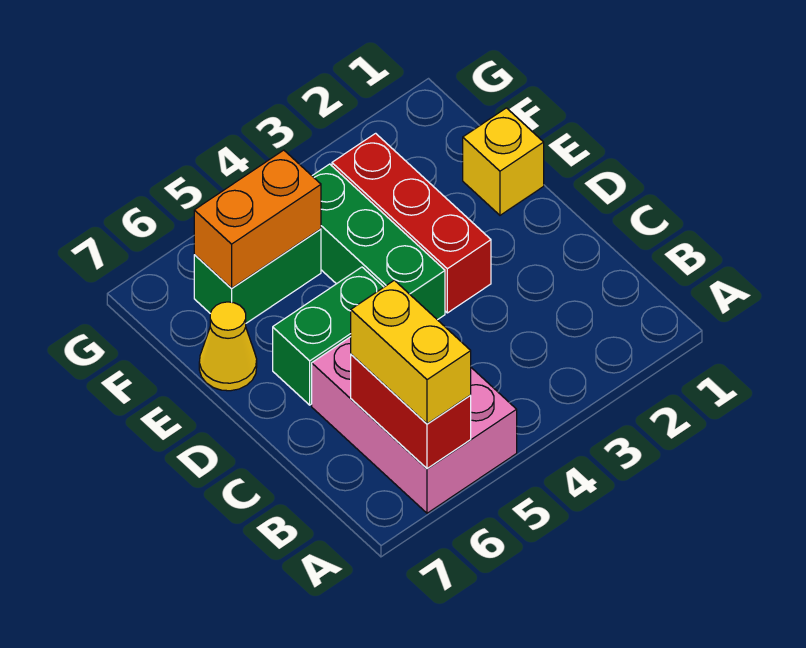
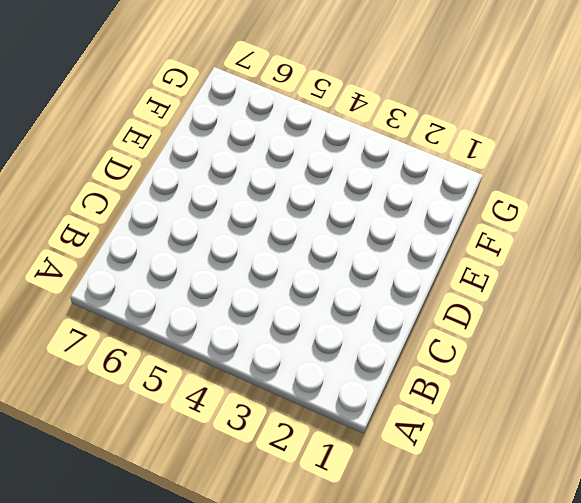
none -> pink brick A5:C6 level 1
none -> red brick D3:F3 level 1

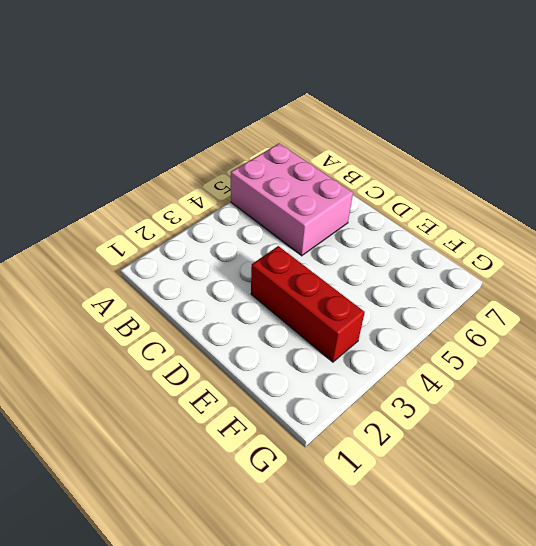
none -> green brick D4:F4 level 1
none -> green brick D5:D6 level 1

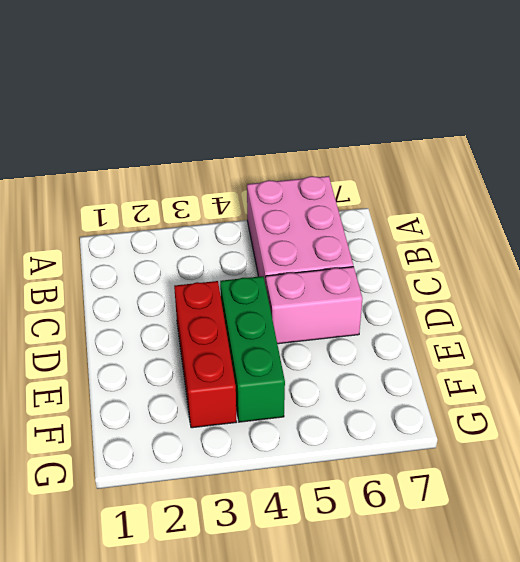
pink brick D5:D6 level 1 -> green brick D5:D6 level 1
none -> yellow brick E1 level 1
none -> yellow cone E7 level 1

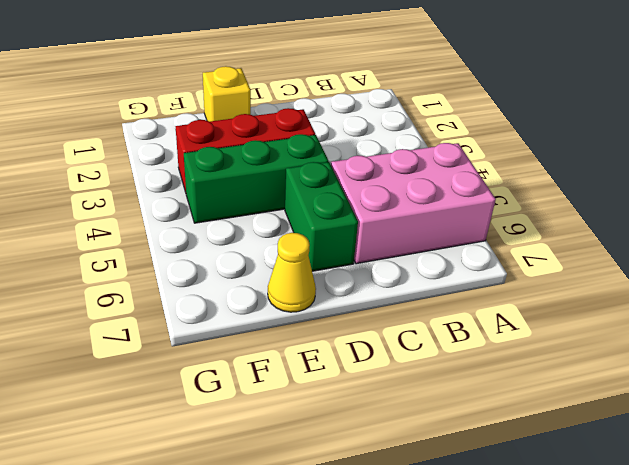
none -> green brick F5:F6 level 1
none -> red brick A6:B6 level 2

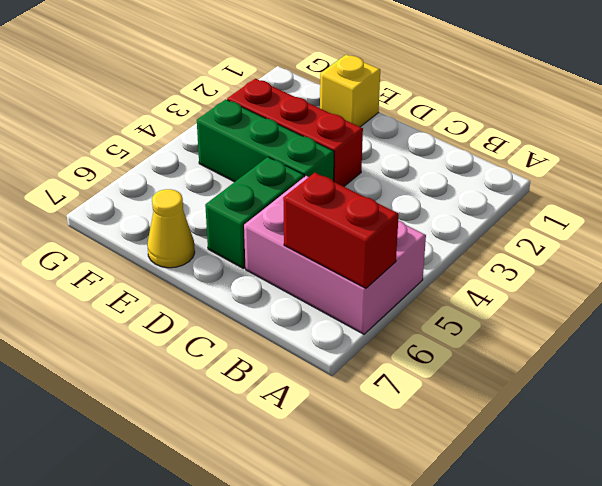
none -> green brick F5:F6 level 1
none -> orange brick F5:F6 level 2

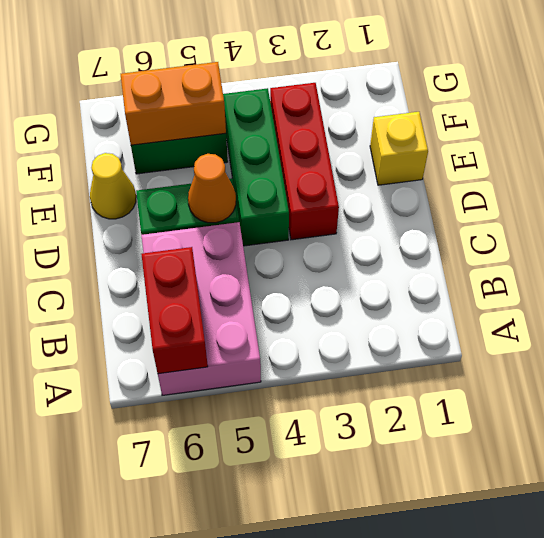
orange cone D5 level 2 -> none
none -> yellow brick A6:B6 level 3

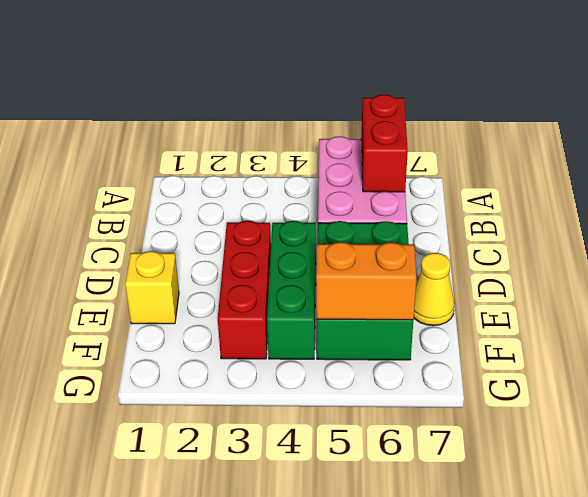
none -> yellow brick A6:B6 level 3

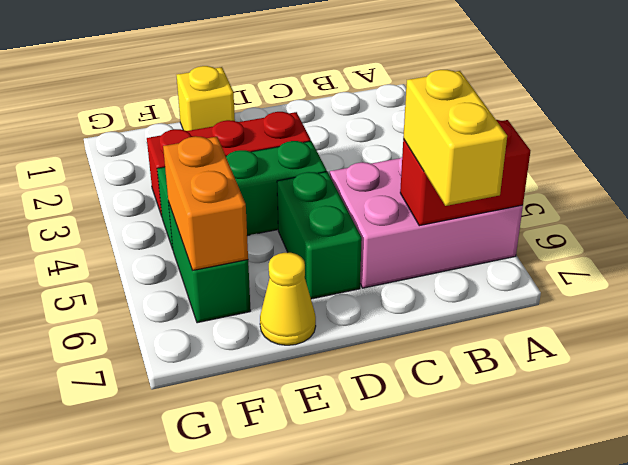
yellow brick B6:B7 level 3 -> yellow brick A6:B6 level 3

